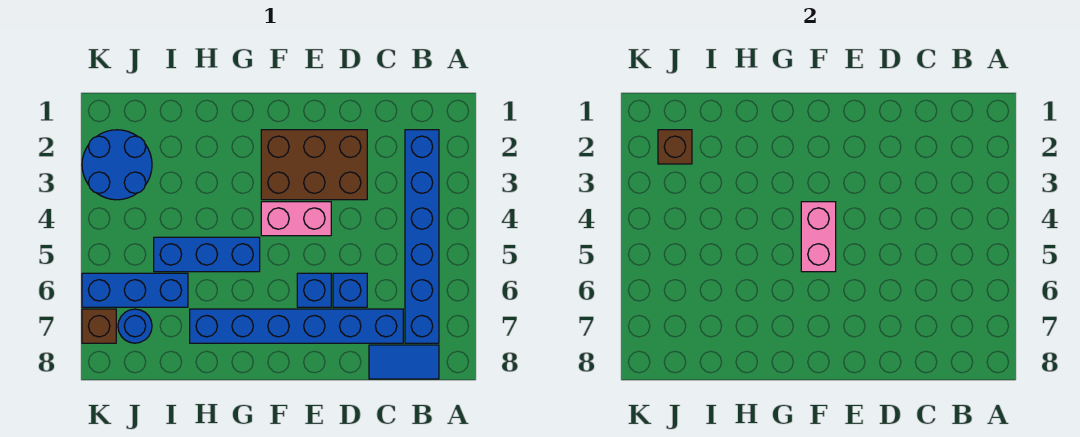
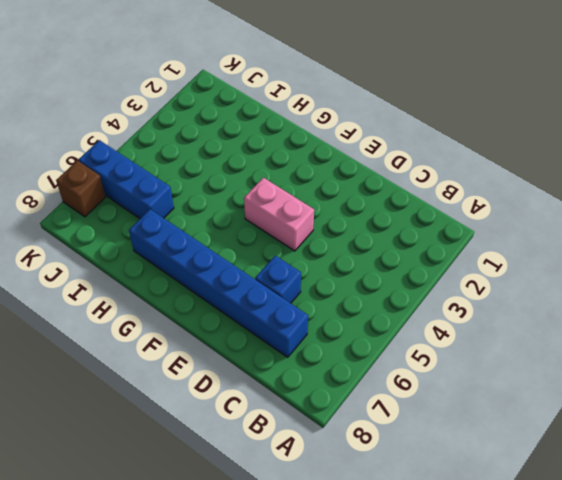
none -> blue brick B2:B7 level 1
none -> blue tile B8:C8 level 1
none -> brown brick D2:F3 level 1

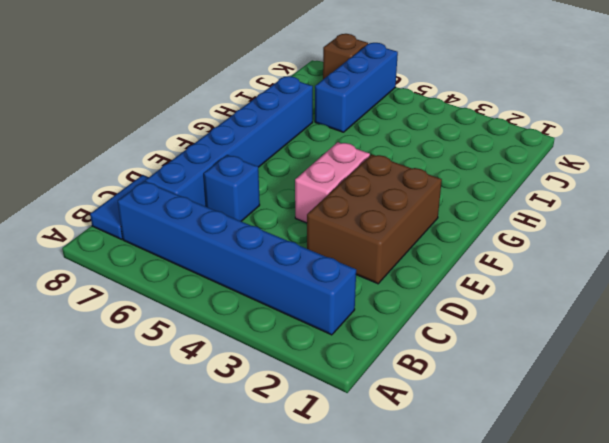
none -> blue brick E6 level 1
none -> blue brick G5:I5 level 1
none -> blue round brick J2:K3 level 1

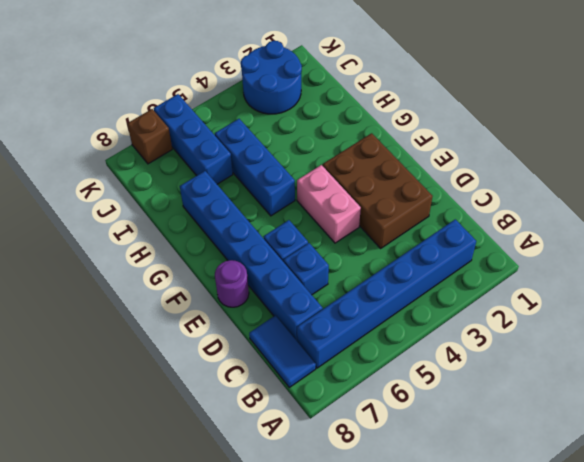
purple round brick E8 level 1 -> none
none -> blue round brick J7 level 1
none -> pink brick F4:F5 level 2
none -> brown brick J2 level 2

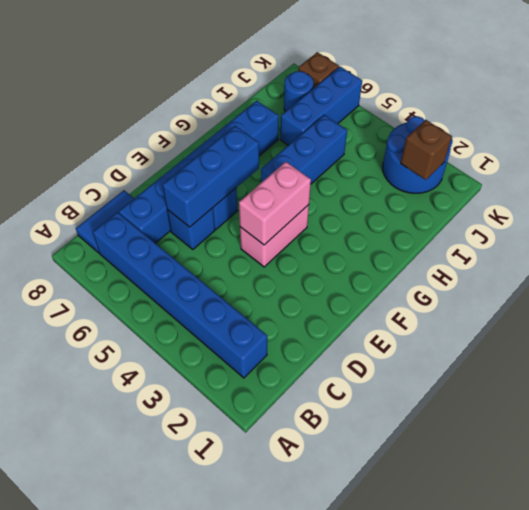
blue brick D6:F6 level 2 -> none
pink brick E4:F4 level 2 -> pink brick F4:F5 level 2
none -> brown brick D2:F3 level 1

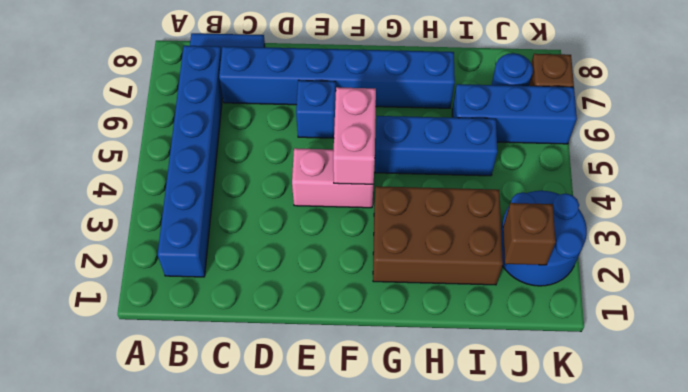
brown brick G2:I3 level 1 -> brown brick D2:F3 level 1
none -> blue brick D6 level 1

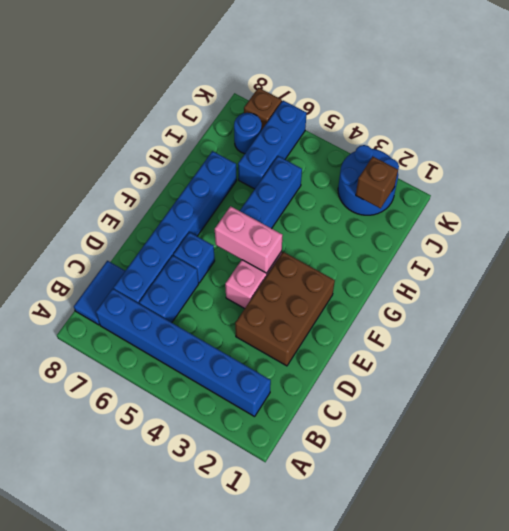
blue brick C6:D6 level 1 -> blue brick D6 level 1

